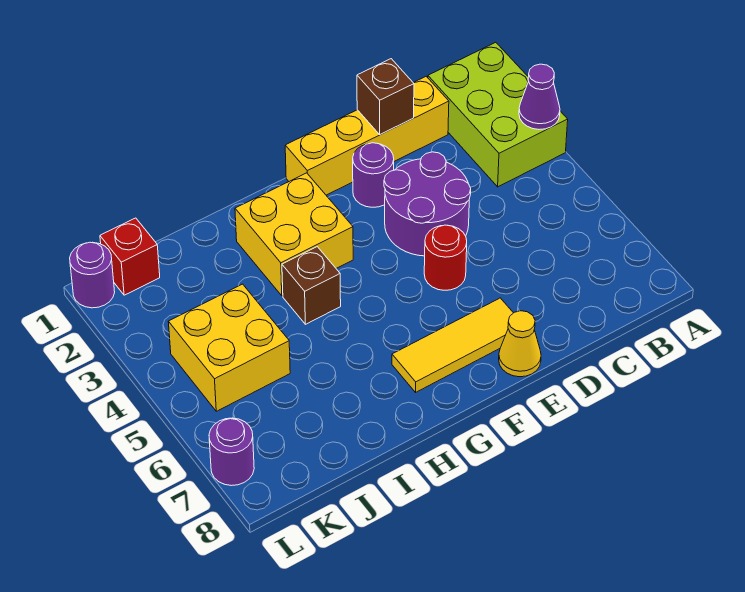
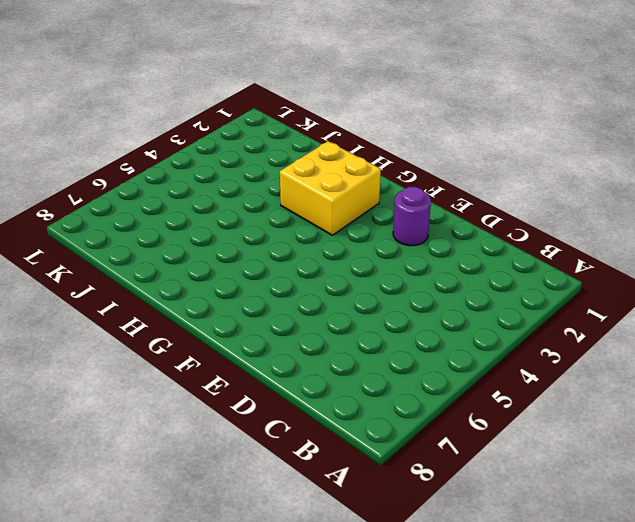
none -> lime brick A1:B3 level 1
none -> yellow brick C1:F1 level 1
none -> purple round brick D3:E4 level 1

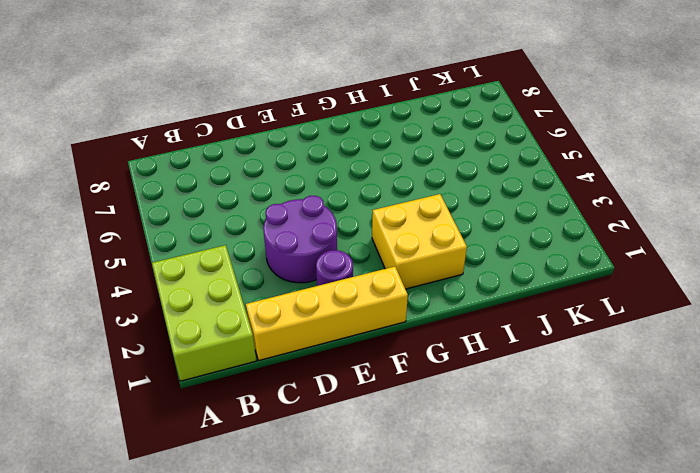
none -> red round brick E5 level 1
none -> yellow tile E7:G7 level 1
none -> yellow cone E8 level 1

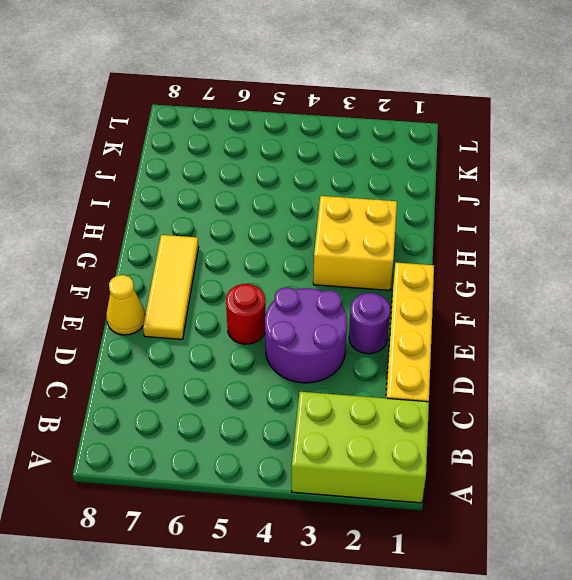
none -> brown brick H4 level 1
none -> yellow brick J4:K5 level 1
none -> red brick K1 level 1

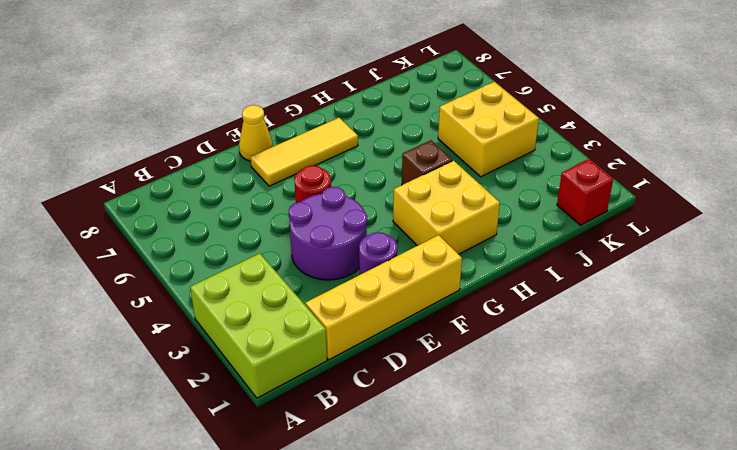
none -> purple round brick L1 level 1
none -> purple round brick L7 level 1
none -> purple cone A3 level 2

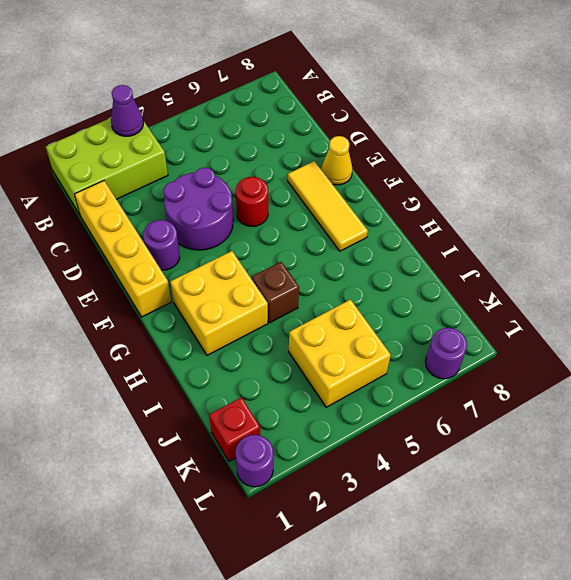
none -> brown brick D1 level 2

